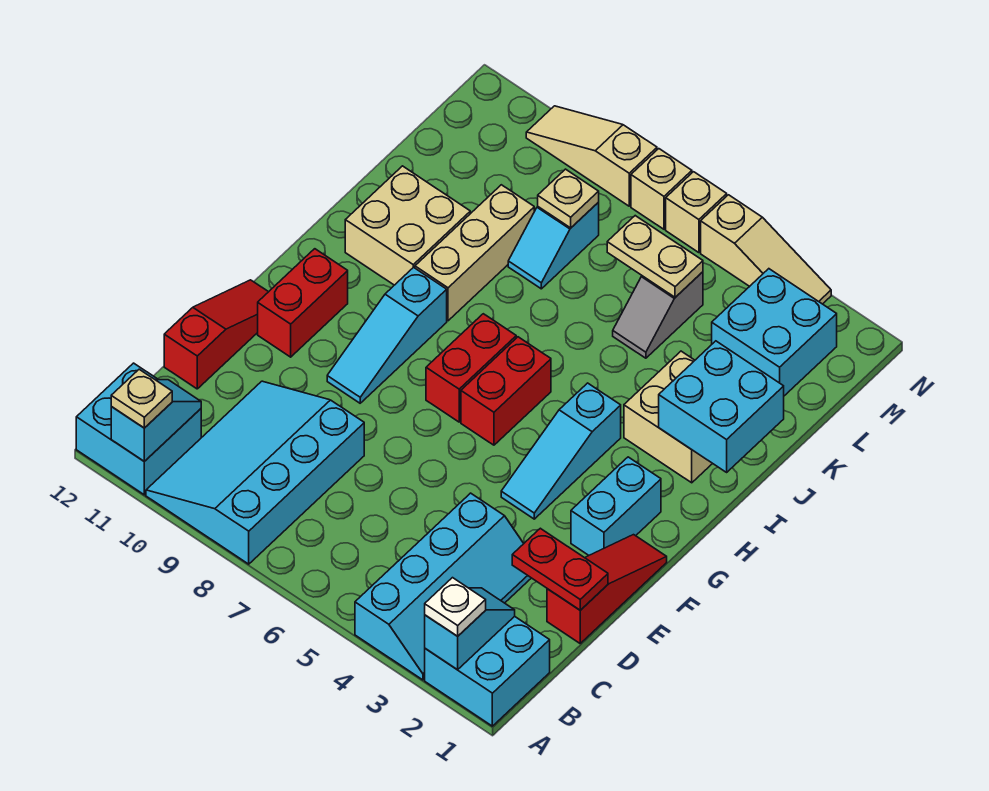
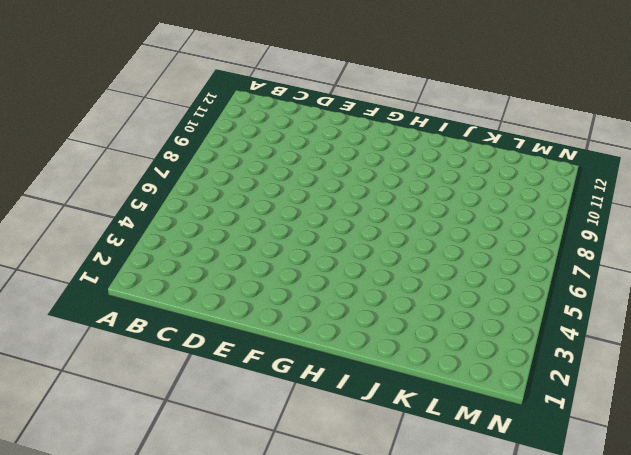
none -> cyan brick A1:B2 level 1
none -> cyan slope A3:D4 level 1 top 4
none -> cyan slope A8:D10 level 1 top 8
none -> cyan brick A11:B12 level 1

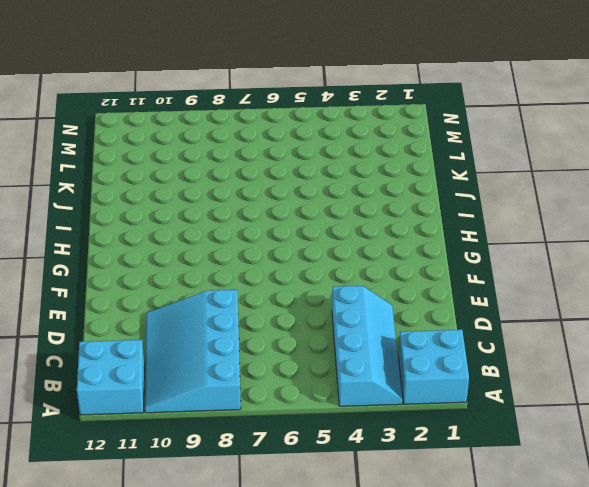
none -> red slope D1:F1 level 1 top D
none -> red slope D12:F12 level 1 top D
none -> cyan brick F2:G2 level 1
none -> cyan slope F4:H4 level 1 top H

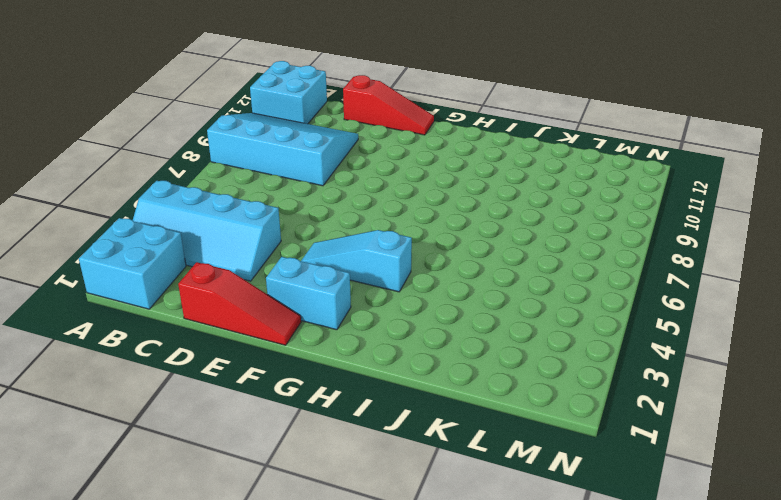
none -> cyan slope F9:H9 level 1 top H
none -> red brick F11:G11 level 1
none -> red brick G6:H6 level 1
none -> red brick G7:H7 level 1

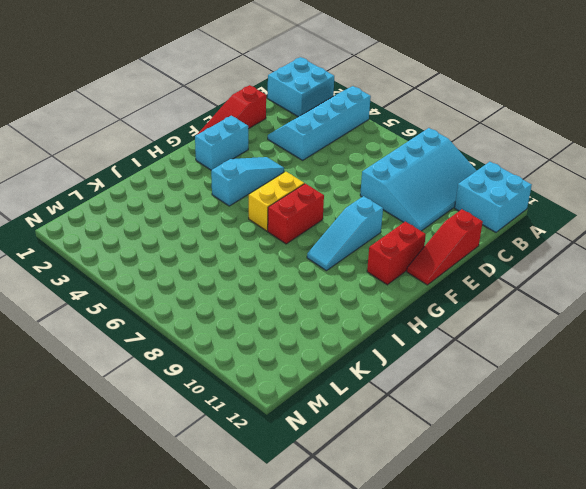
cyan slope F9:H9 level 1 top F -> cyan slope F9:H9 level 1 top H
yellow brick G6:H6 level 1 -> red brick G6:H6 level 1
none -> tan brick I2:J3 level 1
none -> tan brick I9:K9 level 1
none -> tan brick I10:J11 level 1
none -> grey slope K5:L5 level 1 top L

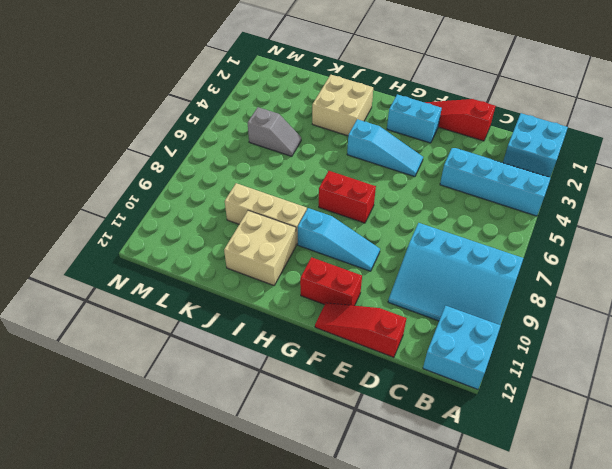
none -> red brick G6:H6 level 1
none -> cyan slope K8:L8 level 1 top L
none -> cyan brick L2:M3 level 1
none -> tan slope N3:N5 level 1 top 5

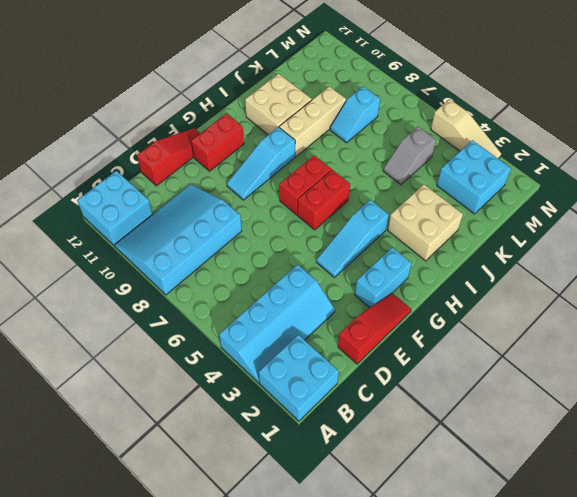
none -> tan brick N6 level 1
none -> tan brick N7 level 1
none -> tan slope N8:N10 level 1 top 8
none -> cyan slope A2:B2 level 2 top A

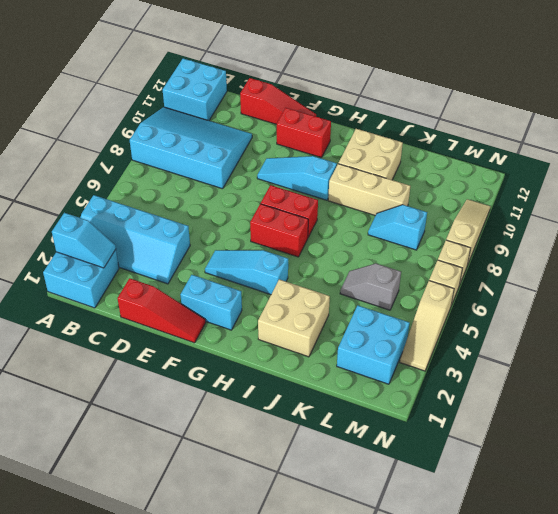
none -> cyan slope A11:B11 level 2 top A
none -> red plate D1:D2 level 2
none -> cyan brick I1:J2 level 2
none -> tan plate L5:L6 level 2

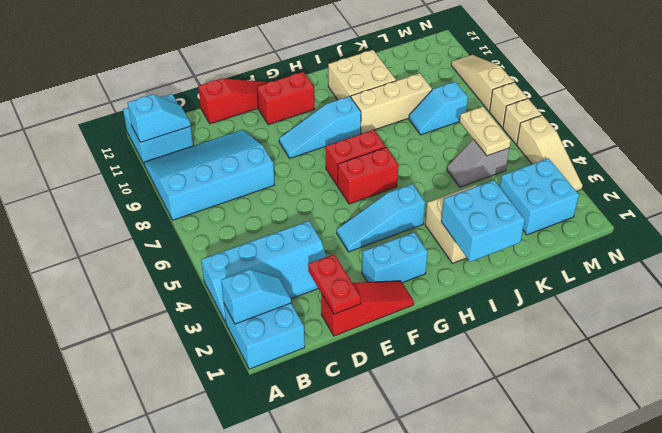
none -> tan plate L8 level 2
none -> white plate A2 level 3
none -> tan plate A11 level 3

